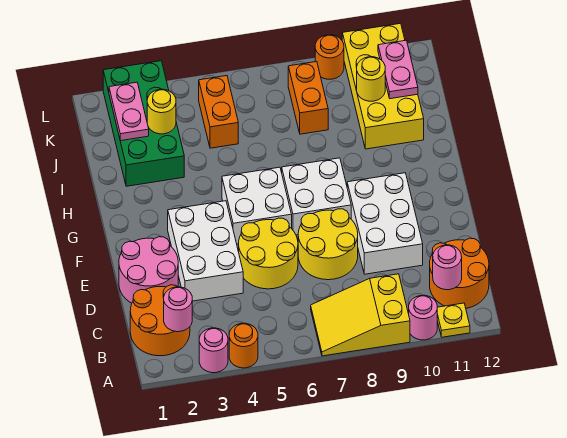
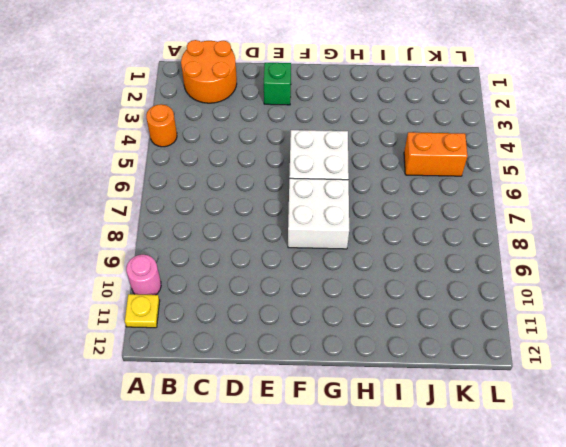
green brick E2 level 1 -> pink round brick D1:E2 level 1
none -> pink round brick A3 level 1
none -> yellow slope A7:B9 level 1 top 9
none -> orange round brick B11:C12 level 1

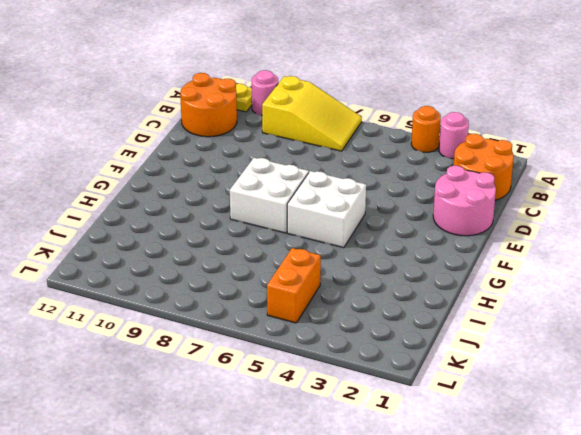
none -> white brick D3:F4 level 1
none -> yellow round brick D5:E6 level 1
none -> yellow round brick D7:E8 level 1

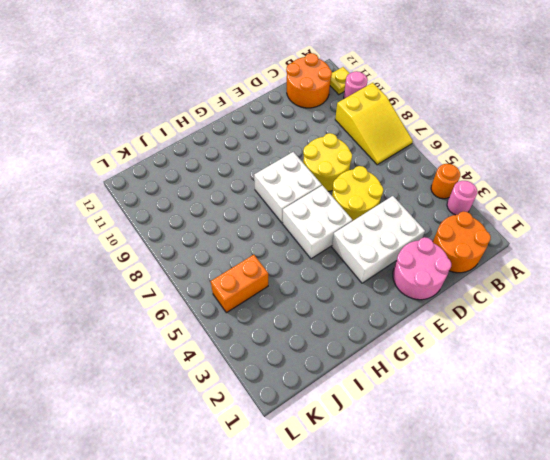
none -> white brick D9:F10 level 1
none -> green brick I2:L3 level 1
none -> yellow brick I10:L11 level 1

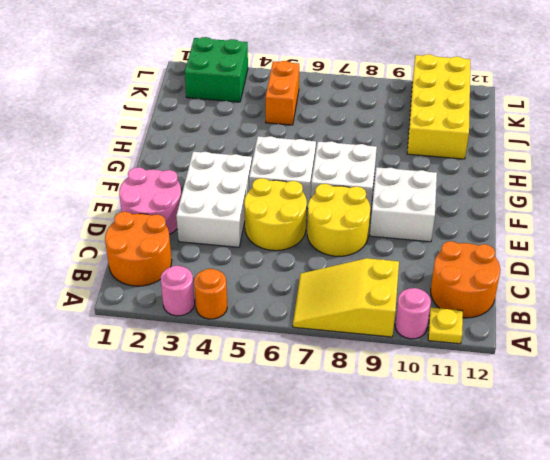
white brick E9:F10 level 1 -> white brick D9:F10 level 1
green brick K2:L3 level 1 -> green brick I2:L3 level 1
none -> orange brick J8:K8 level 1
none -> orange round brick L9 level 1
none -> pink round brick B2 level 2

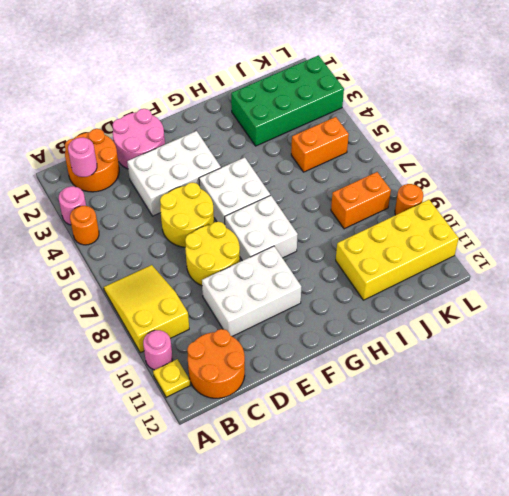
none -> pink round brick B11 level 2
none -> pink plate J2:K2 level 2
none -> yellow round brick J3 level 2

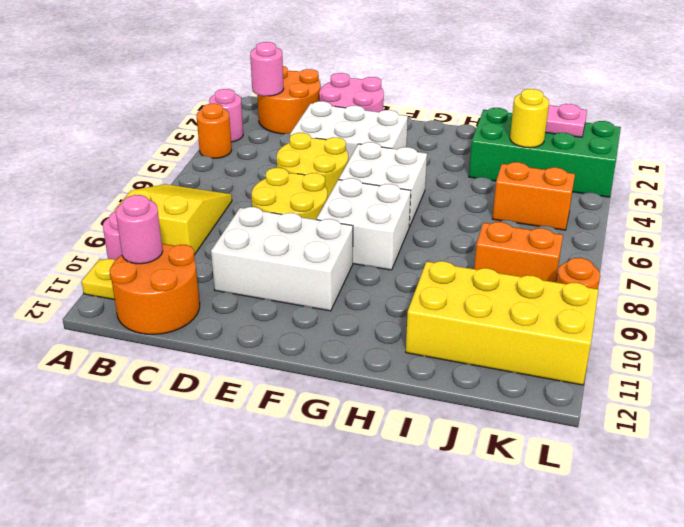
none -> yellow round brick J10 level 2
none -> pink plate J11:K11 level 2

